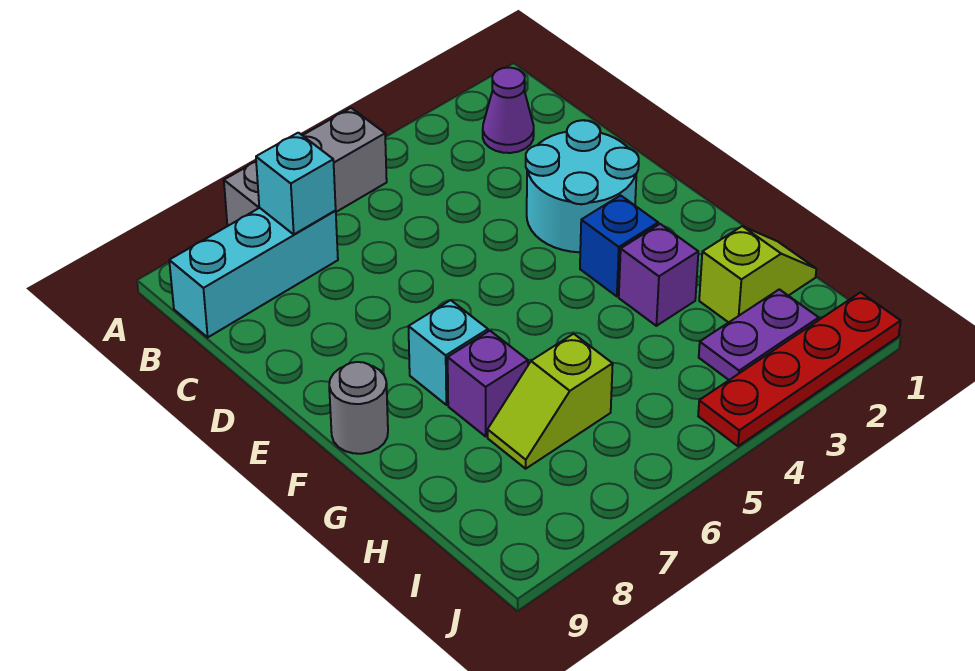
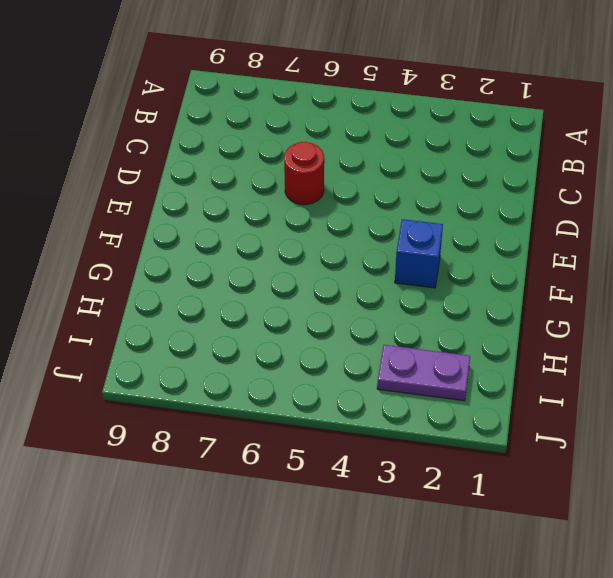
red round brick D6 level 1 -> none
none -> grey brick A5:A7 level 1
none -> purple cone B2 level 1
none -> cyan brick B7:B9 level 1

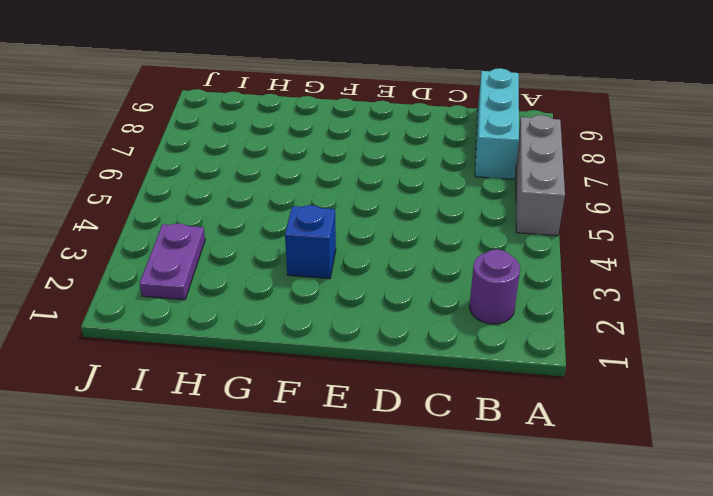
purple round brick B2 level 1 -> purple cone B2 level 1
none -> cyan round brick D2:E3 level 1
none -> cyan brick F7 level 1
none -> grey round brick F9 level 1

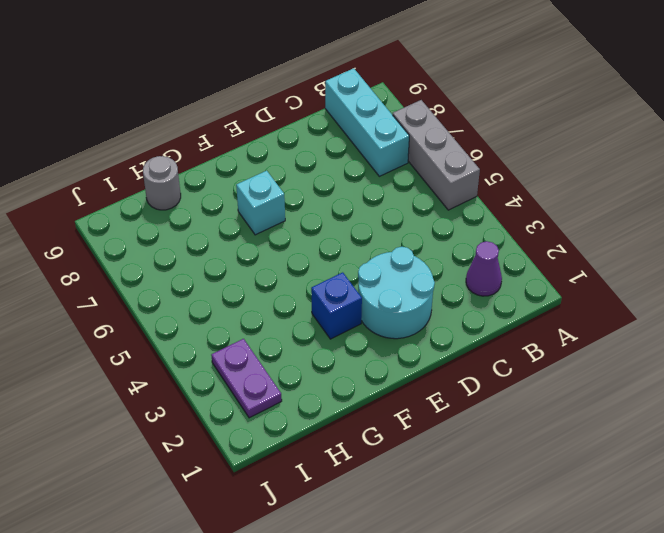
grey round brick H9 level 1 -> grey round brick F9 level 1
none -> purple brick G3 level 1
none -> purple brick G7 level 1
none -> lime slope H1:H2 level 1 top 2

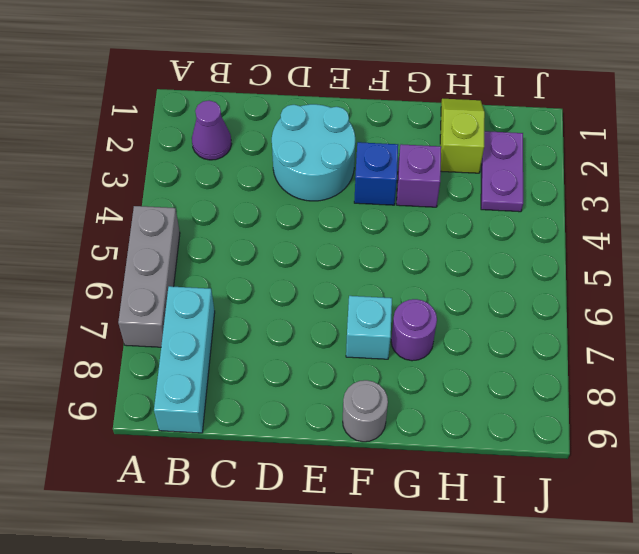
purple round brick G7 level 1 -> purple brick G7 level 1
none -> lime slope H6:H7 level 1 top 6
none -> red plate J1:J4 level 1
none -> cyan brick B7 level 2

